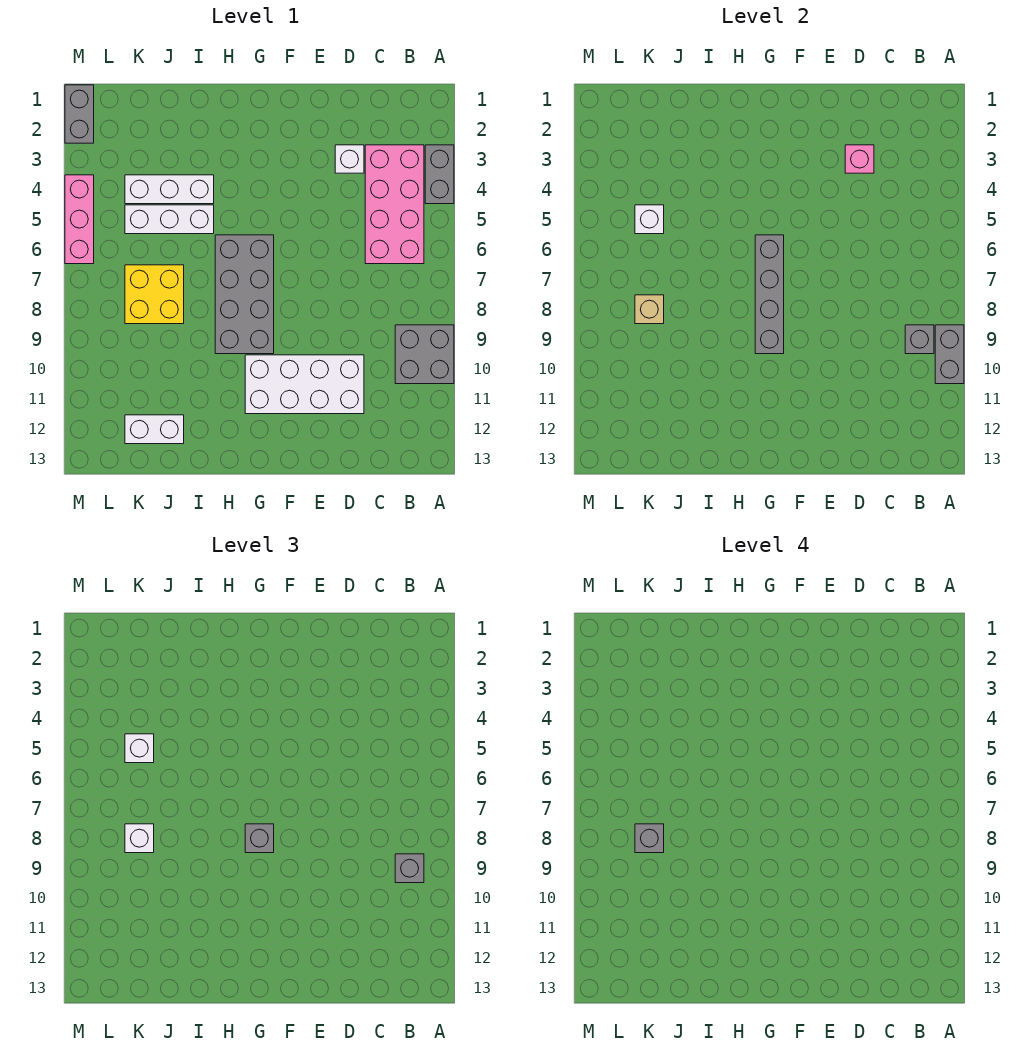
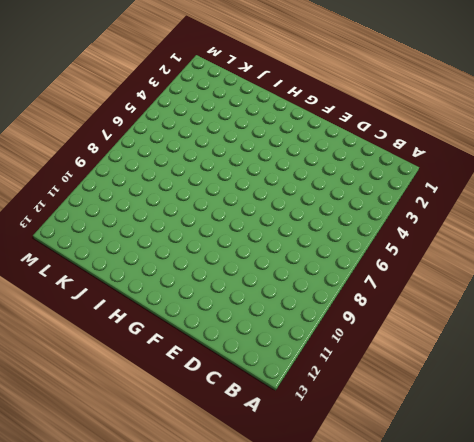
none -> grey brick A3:A4 level 1
none -> grey brick A9:B10 level 1
none -> pink brick B3:C6 level 1

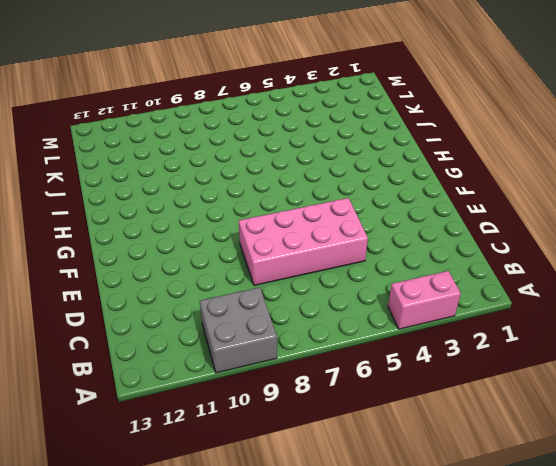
pink brick A3:A4 level 1 -> grey brick A3:A4 level 1
pink brick D5:E8 level 1 -> pink brick B3:C6 level 1
none -> white brick D3 level 1
none -> white brick D10:G11 level 1
none -> grey brick G6:H9 level 1

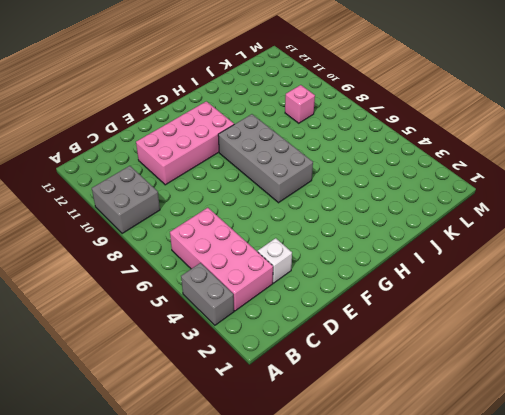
pink brick D10:G11 level 1 -> white brick D10:G11 level 1
pink brick K9 level 1 -> pink brick D3 level 2
none -> white brick I4:K4 level 1
none -> white brick I5:K5 level 1
none -> yellow brick J7:K8 level 1

